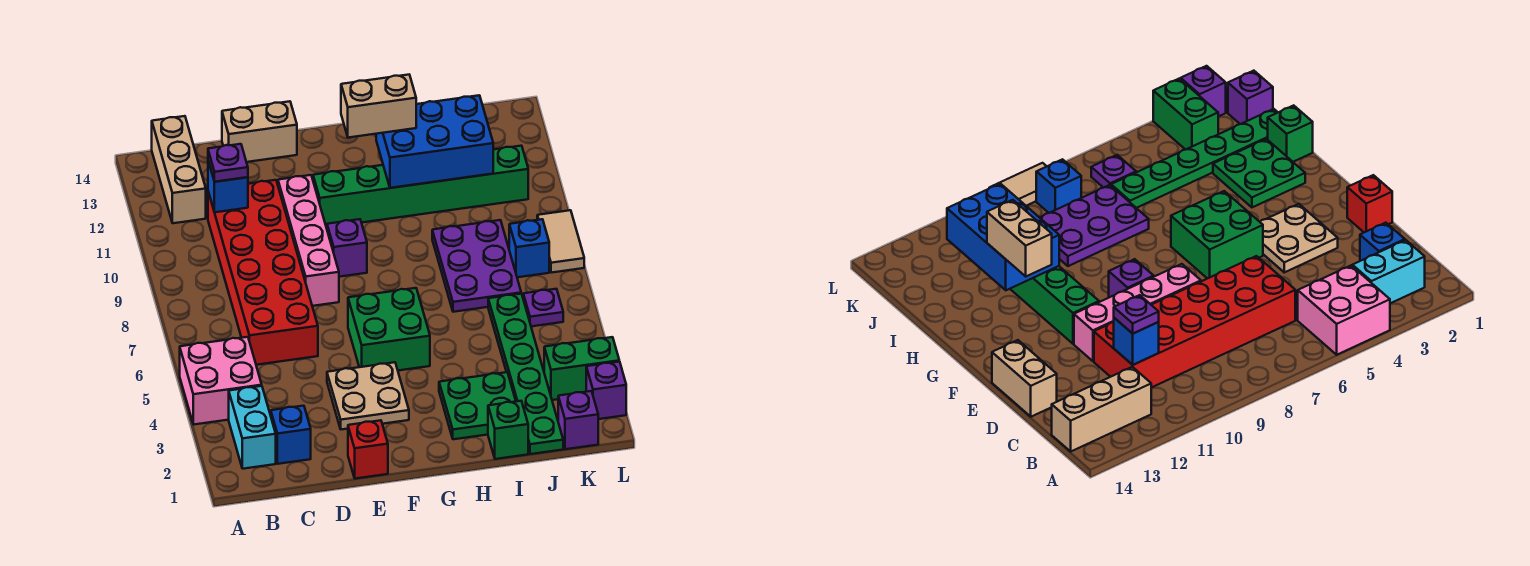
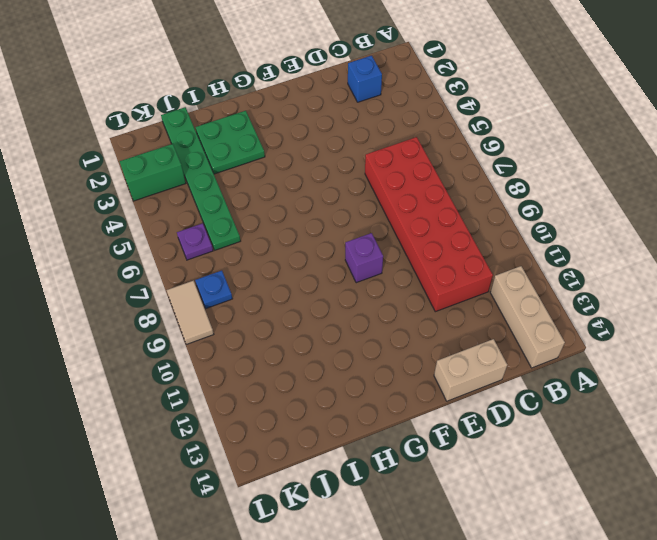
blue plate K8 level 1 -> blue brick K8 level 1
none -> pink brick A4:B5 level 1
none -> cyan brick B2:B3 level 1
none -> red brick E1 level 1

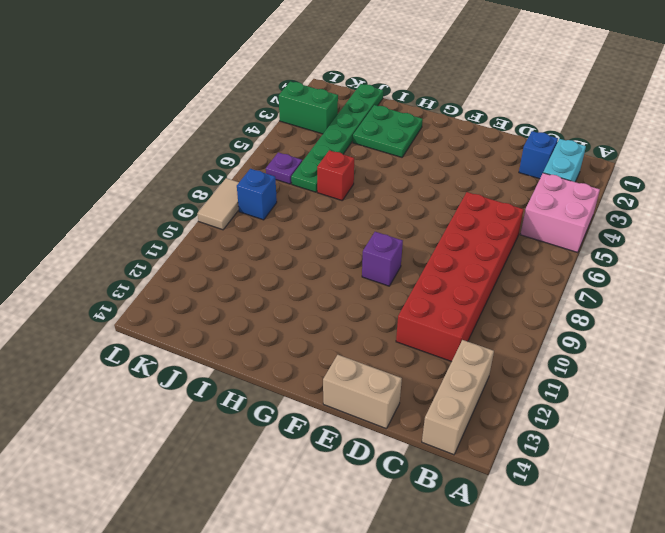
red brick I6 level 1 -> red brick E1 level 1
none -> tan plate E3:F4 level 1
none -> pink brick E8:E11 level 1
none -> green brick F5:G6 level 1

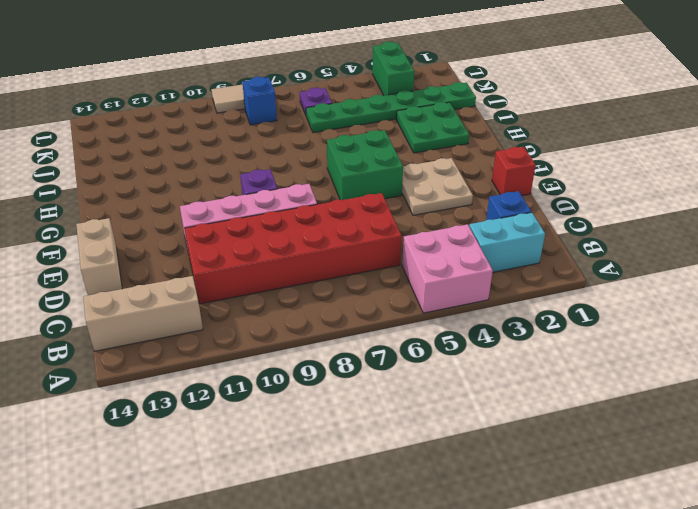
none -> green brick F11:K11 level 1
none -> green brick I1 level 1
none -> purple plate I7:J9 level 1

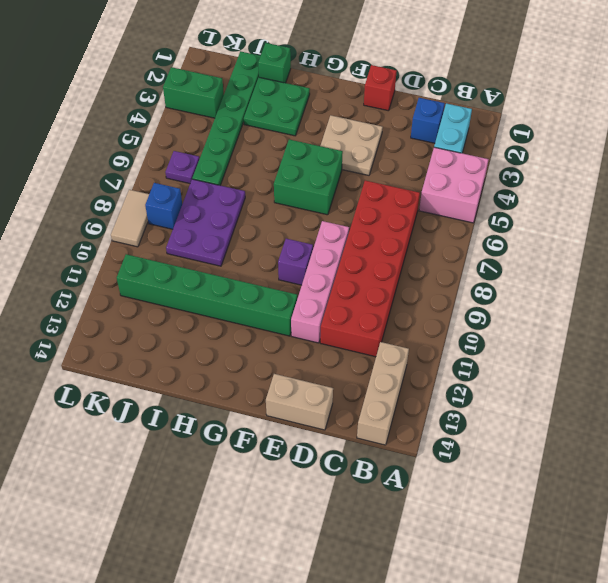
none -> purple brick K1 level 1
none -> purple brick L2 level 1
none -> blue brick C11 level 2

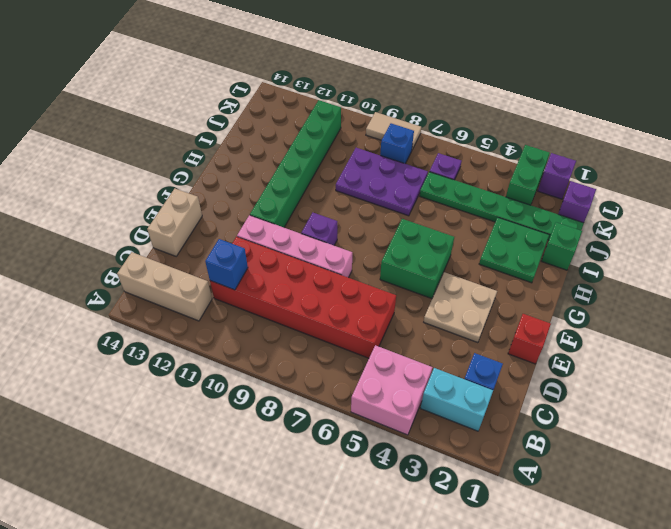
none -> blue brick H11:J12 level 2
none -> purple plate C11 level 3
none -> tan brick G12:H12 level 3

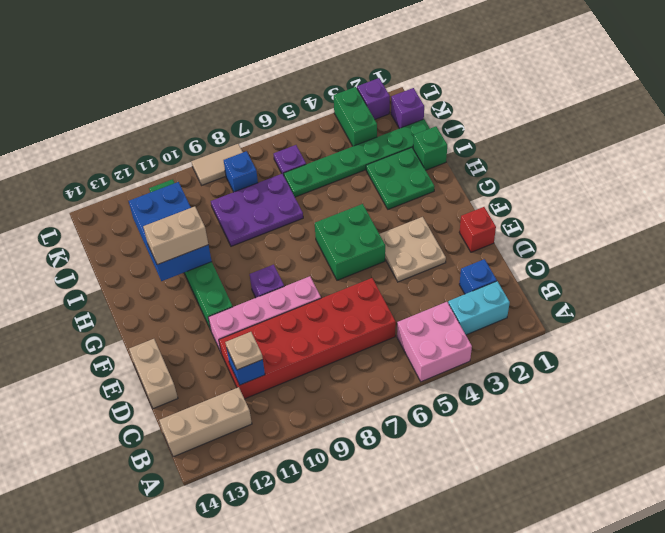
tan plate C11 level 3 -> purple plate C11 level 3
tan brick H11:H12 level 3 -> tan brick G12:H12 level 3

